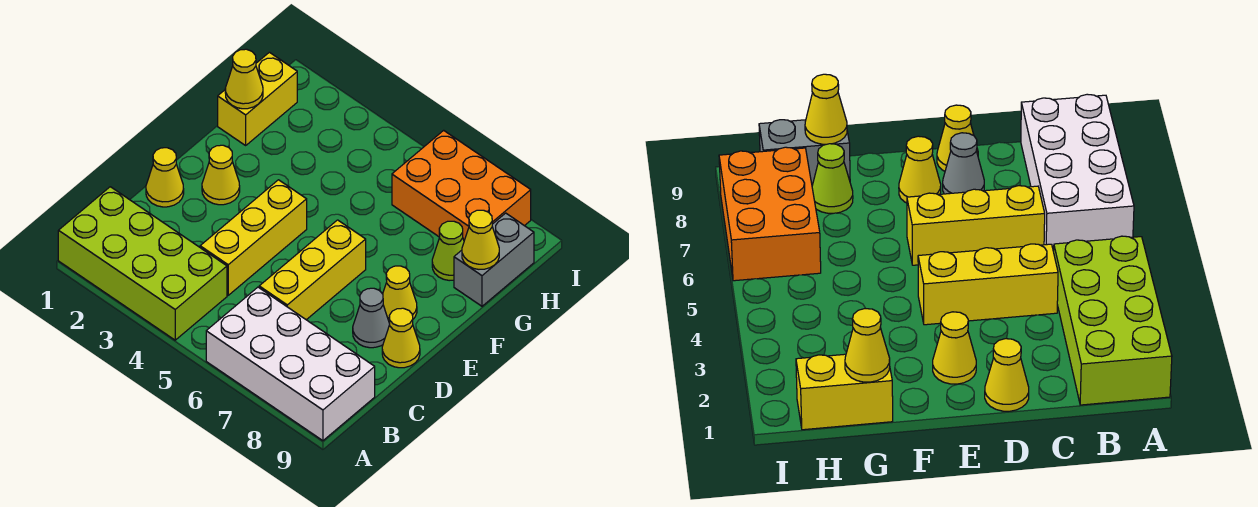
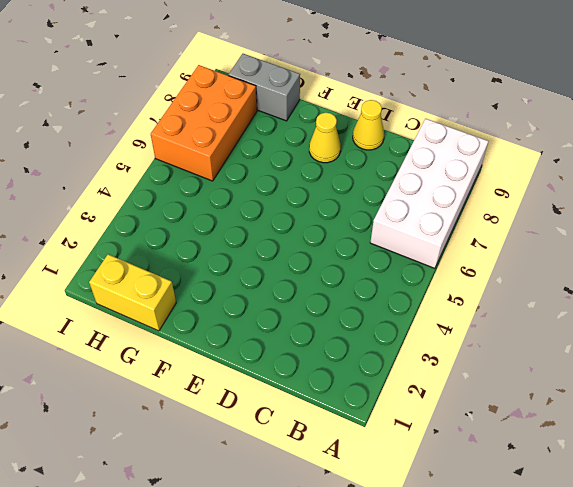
none -> lime brick A1:B4 level 1
none -> yellow brick C4:E4 level 1
none -> yellow brick C6:E6 level 1

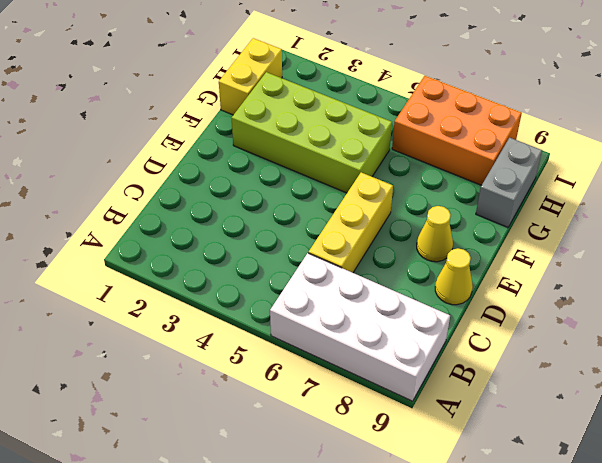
lime brick F2:G5 level 1 -> lime brick A1:B4 level 1
none -> yellow brick C4:E4 level 1
none -> yellow cone D1 level 1
none -> grey cone D8 level 1

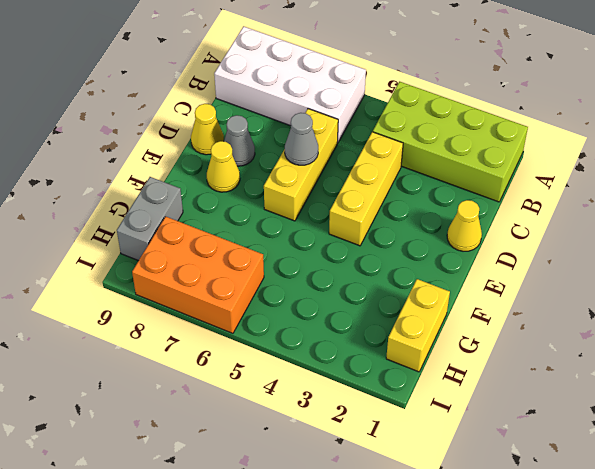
grey cone D6 level 2 -> none
none -> yellow cone E2 level 1
none -> lime cone G8 level 1
none -> yellow cone G1 level 2

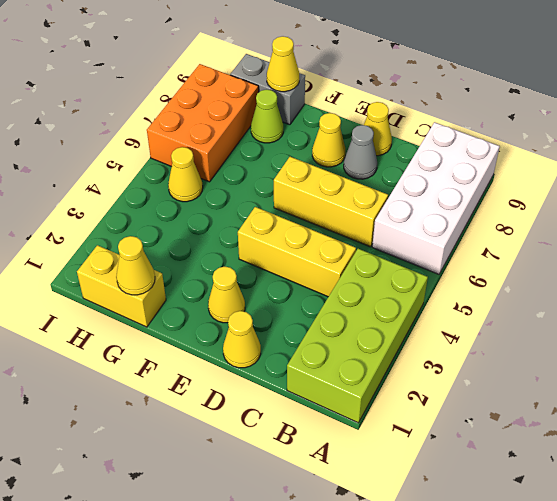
yellow cone H5 level 1 -> none

